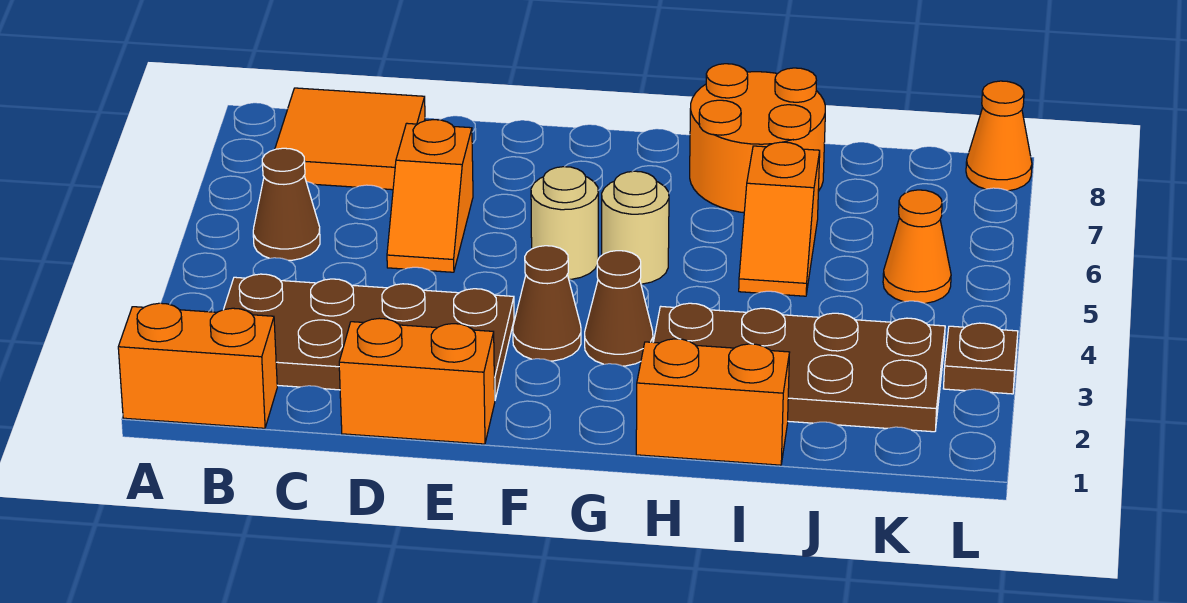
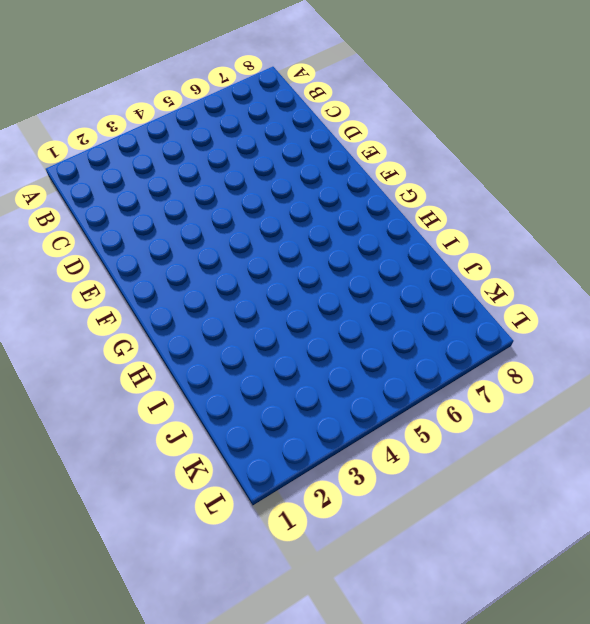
none -> orange brick A1:B1 level 1
none -> brown plate B2:E3 level 1
none -> brown cone B5 level 1

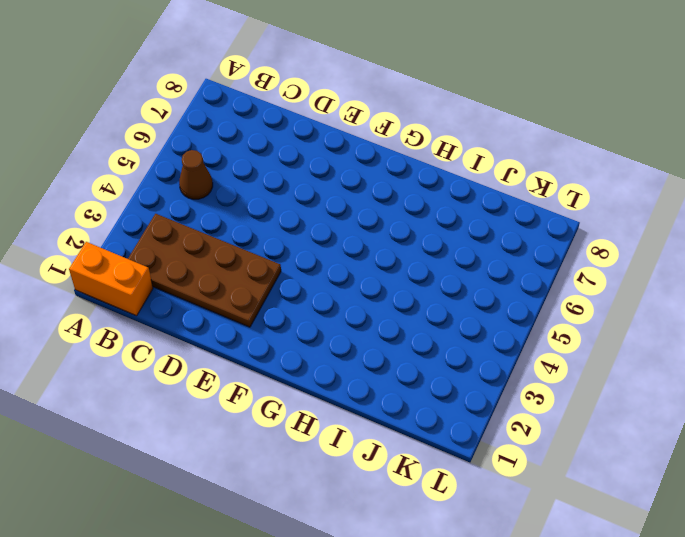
none -> orange tile B7:C8 level 1
none -> orange brick D1:E1 level 1
none -> orange slope D5:D6 level 1 top 6

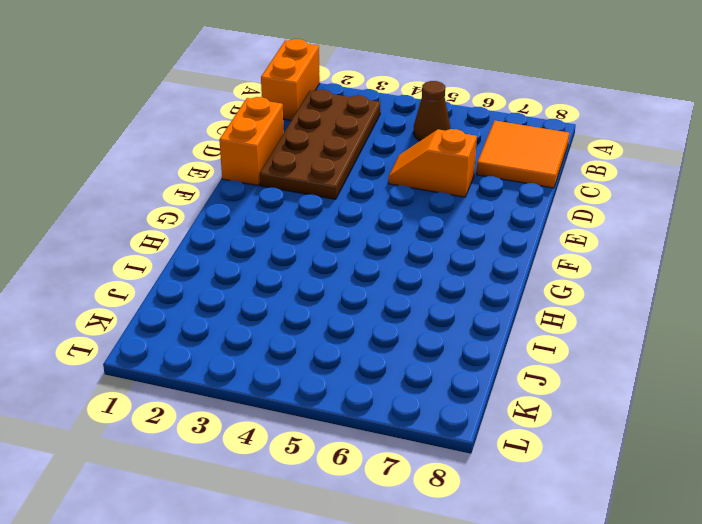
none -> brown cone F3 level 1
none -> tan round brick F5 level 1
none -> brown cone G3 level 1

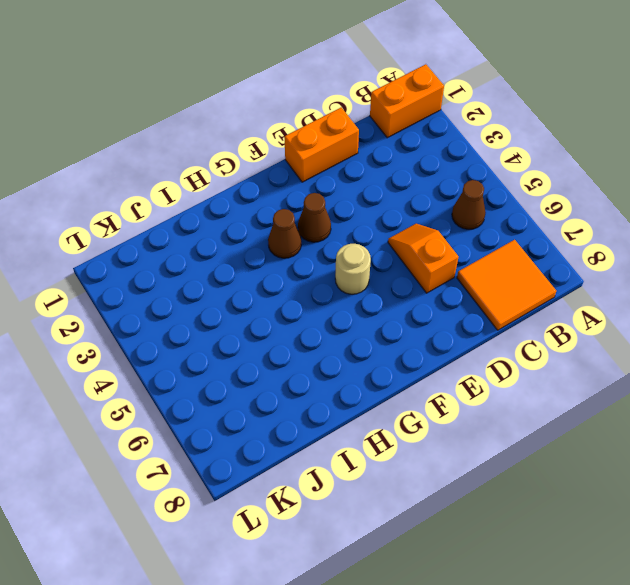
none -> brown plate B2:E3 level 1
none -> tan round brick G5 level 1
none -> orange brick H1:I1 level 1

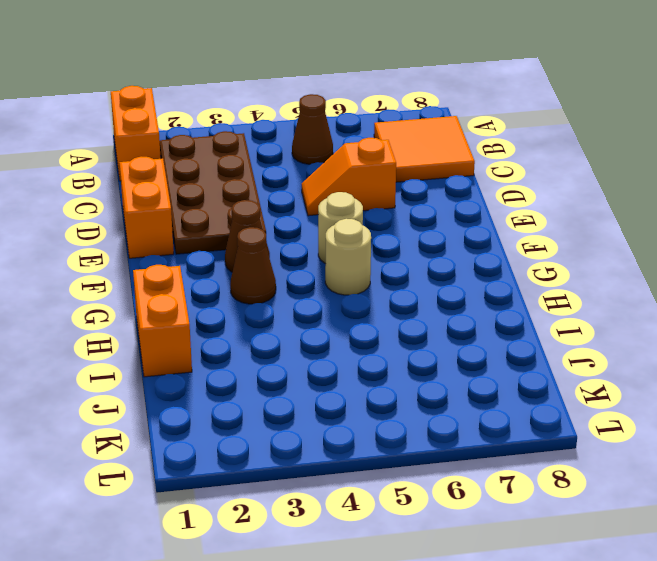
none -> brown plate H2:K3 level 1
none -> orange round brick H7:I8 level 1
none -> orange slope I5:I6 level 1 top 6

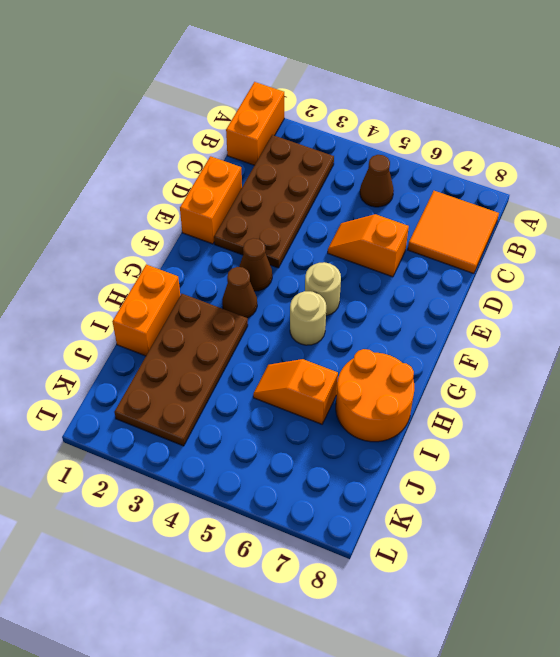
none -> orange cone K5 level 1
none -> brown plate L3 level 1
none -> orange cone L8 level 1

